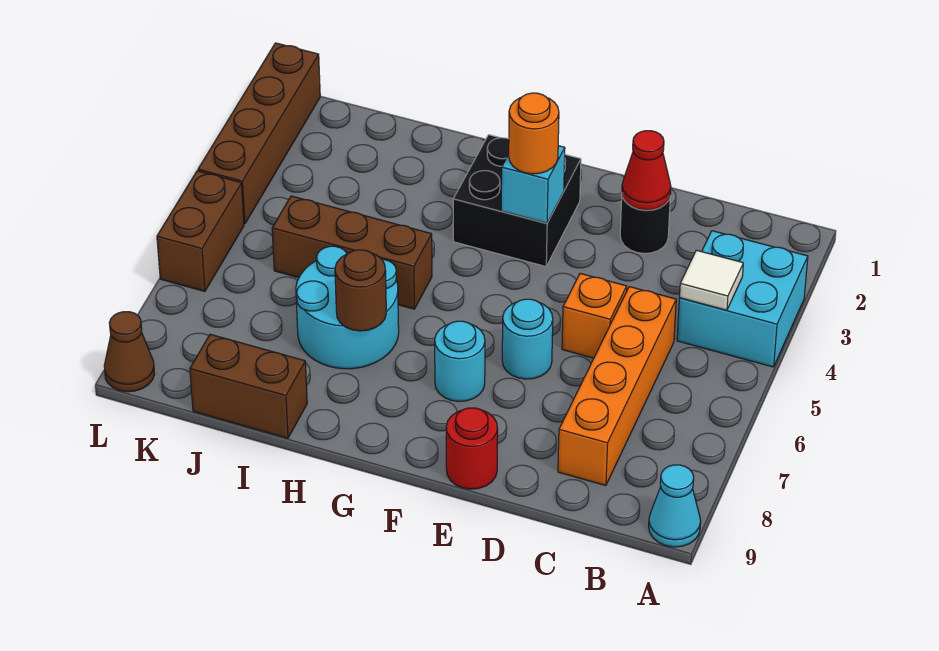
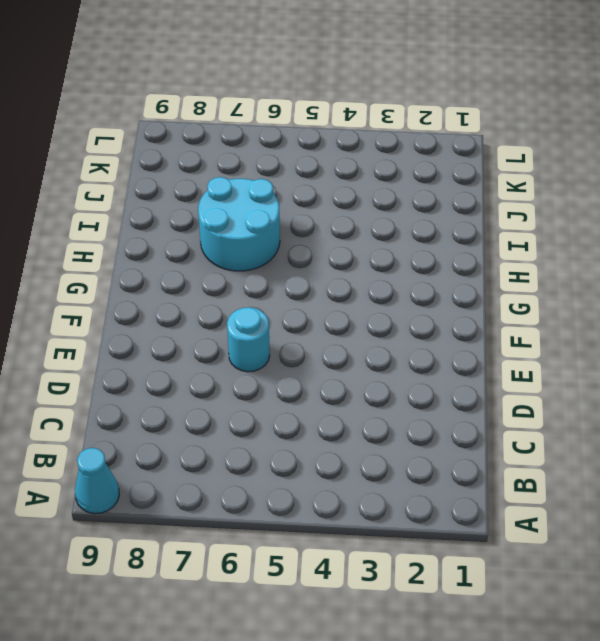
none -> cyan brick A3:B4 level 1
none -> orange brick C5:C8 level 1
none -> black round brick D2 level 1

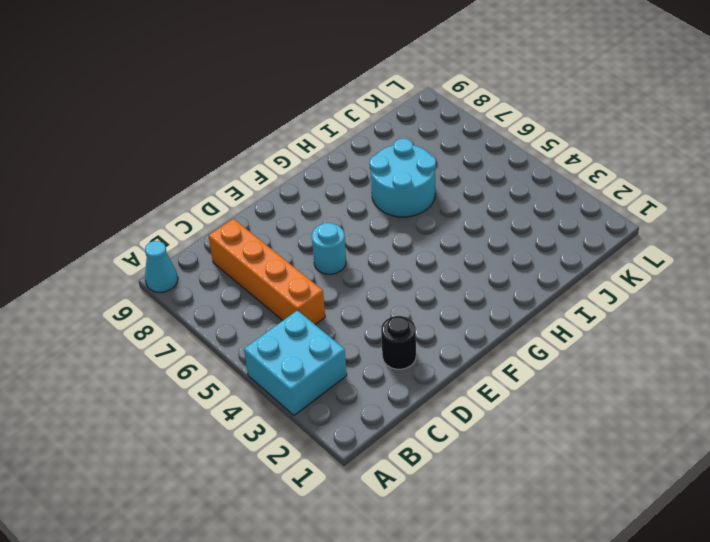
none -> orange brick D5 level 1
none -> red round brick E9 level 1
none -> black brick F2:G3 level 1

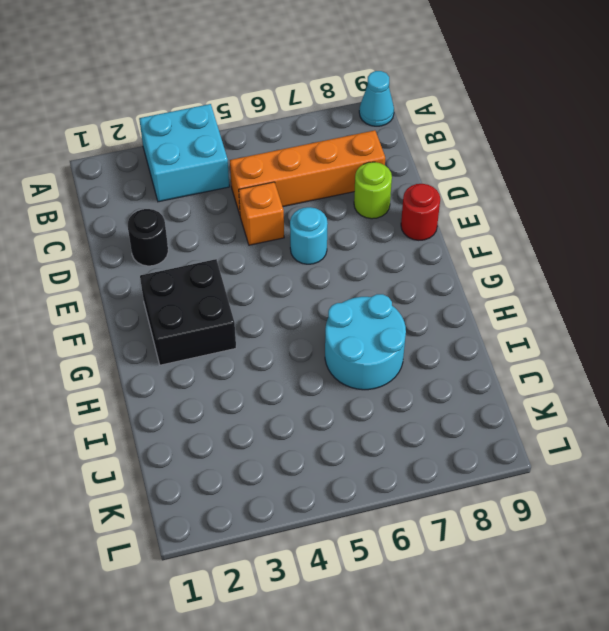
lime round brick D8 level 1 -> none
none -> cyan round brick F7 level 1
none -> brown brick H5:J5 level 1
none -> brown brick I9:J9 level 1

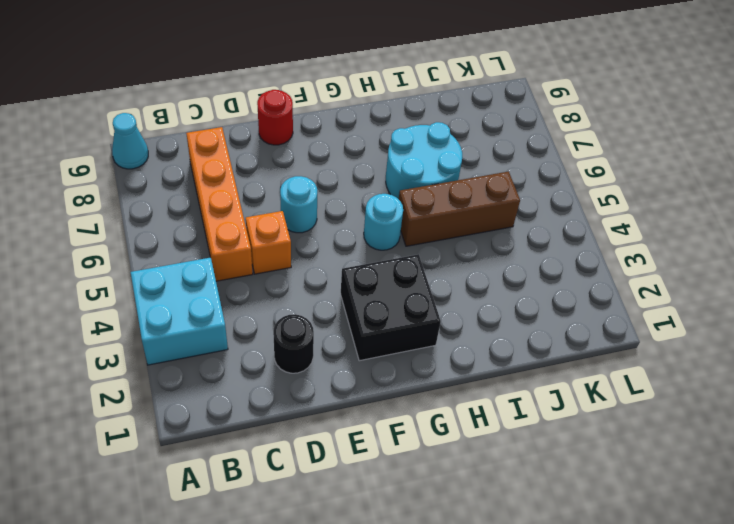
cyan round brick G5 level 1 -> cyan round brick F7 level 1
none -> brown brick I9:J9 level 1
none -> brown brick L1:L4 level 1
none -> brown brick L5:L6 level 1

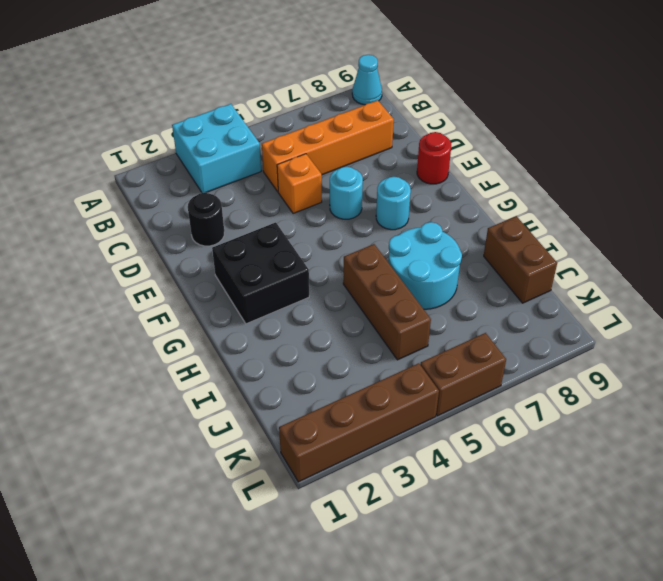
none -> brown cone L9 level 1
none -> white tile B4 level 2
none -> red cone D2 level 2

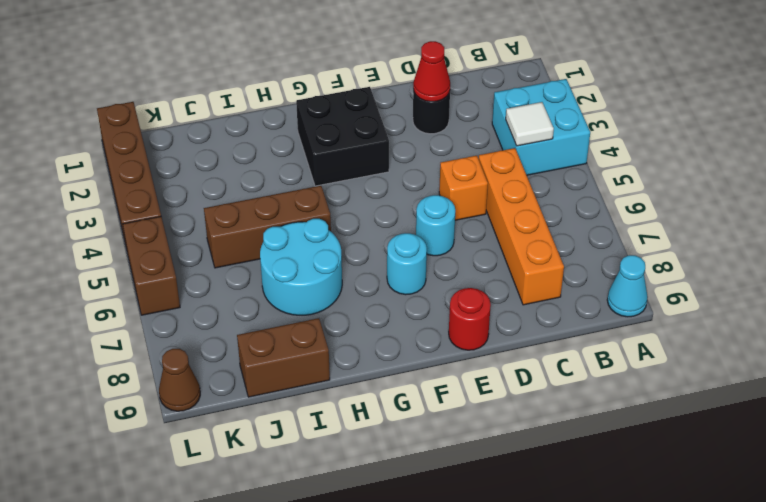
none -> cyan brick F3 level 2
none -> brown round brick H7 level 2
none -> orange round brick F3 level 3

